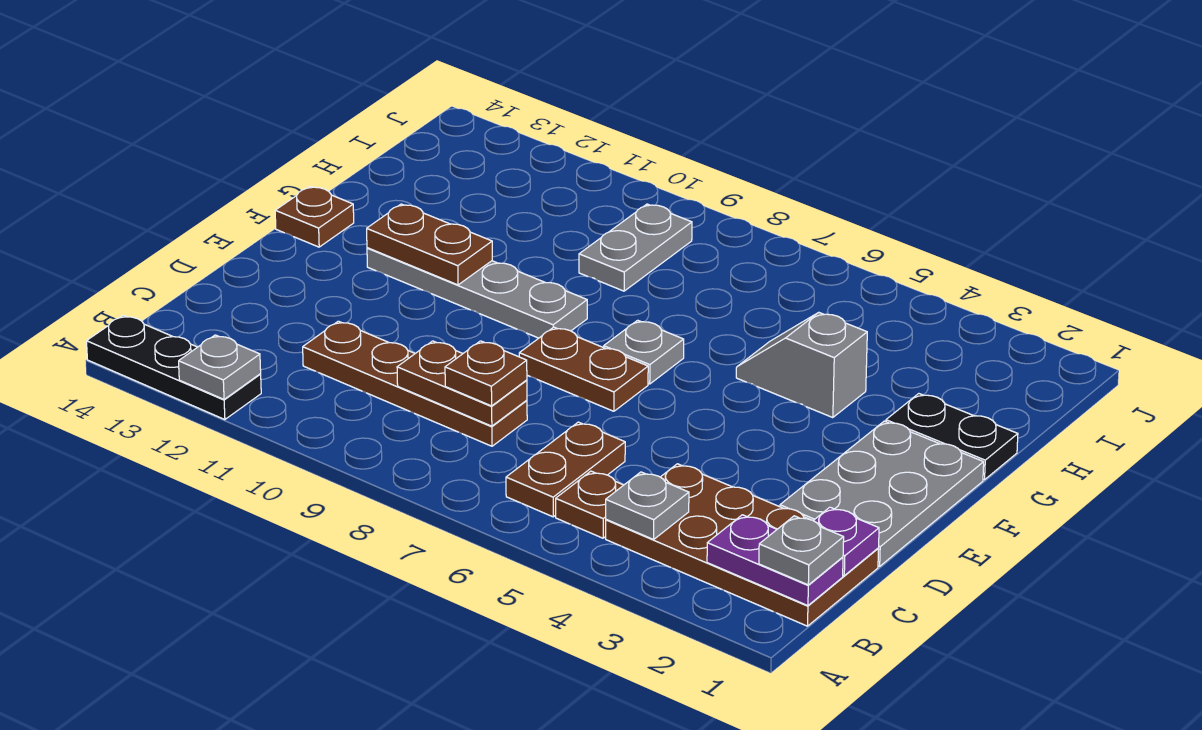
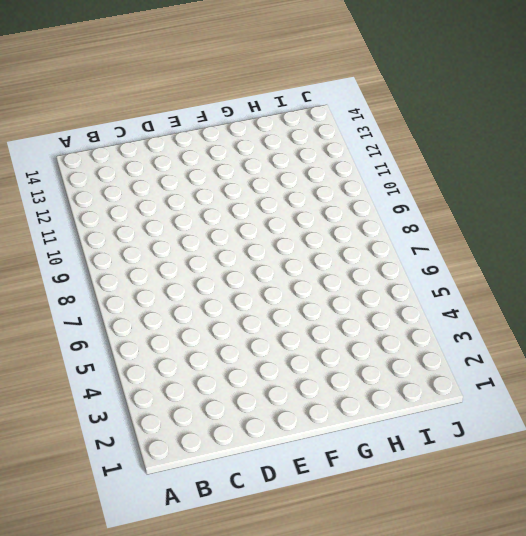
none -> black plate A12:A14 level 1
none -> brown plate B1:C4 level 1
none -> brown plate B5 level 1

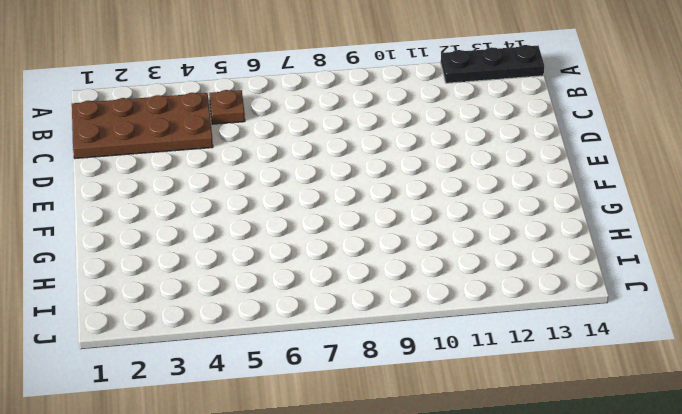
none -> brown plate B6:C6 level 1
none -> brown plate C8:C11 level 1
none -> grey plate D1:F2 level 1

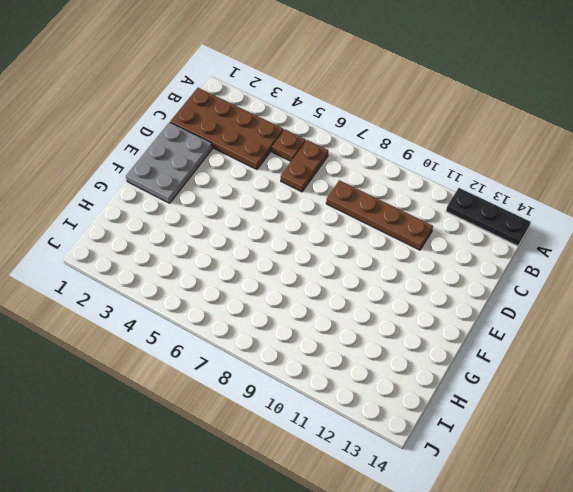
none -> brown plate E7:E8 level 1
none -> grey plate F7 level 1
none -> grey plate F9:F12 level 1

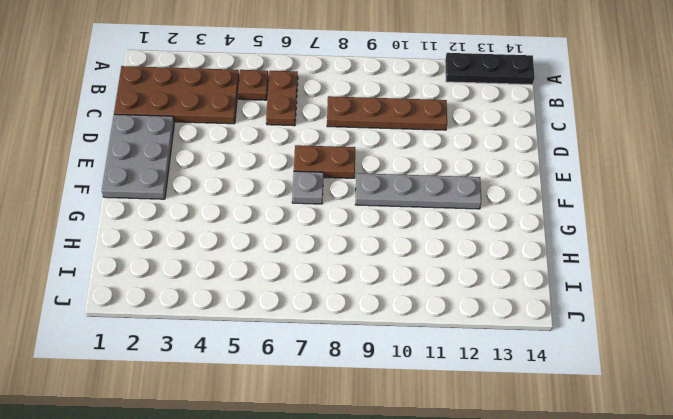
none -> brown plate F14 level 1
none -> black plate G1:G2 level 1
none -> grey slope G4:G5 level 1 top 4

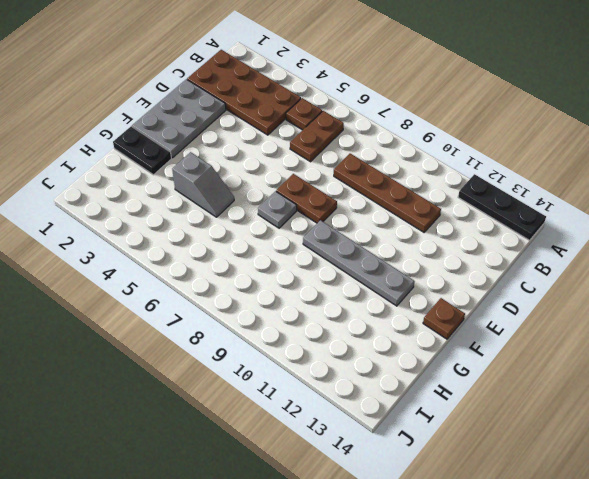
none -> grey plate H9:I9 level 1
none -> grey plate A12 level 2
none -> purple plate B1:B2 level 2

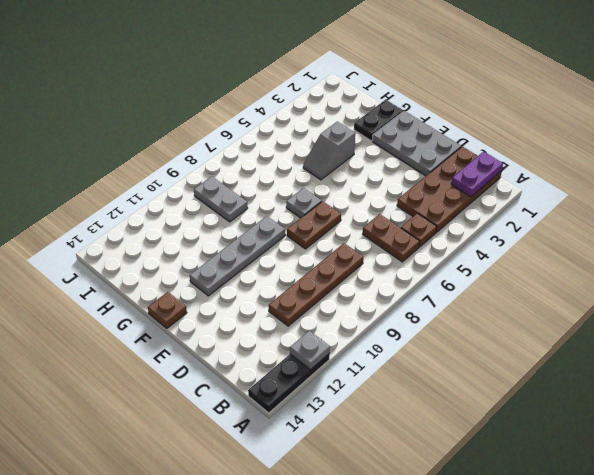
none -> grey plate B4 level 2
none -> purple plate C1 level 2
none -> brown plate C8:C9 level 2

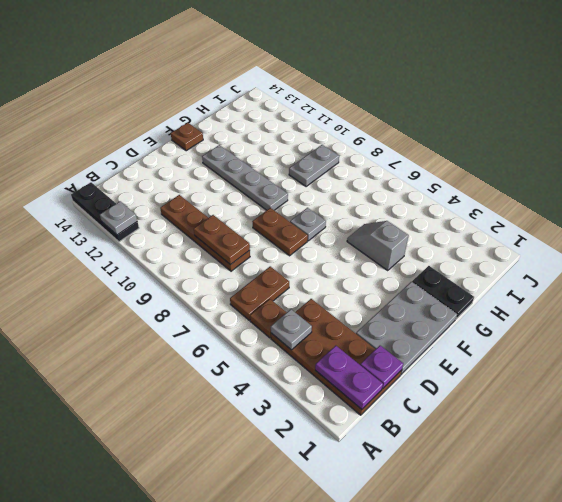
none -> brown plate F11:F12 level 2
none -> grey plate B1 level 3
none -> brown plate C8 level 3

